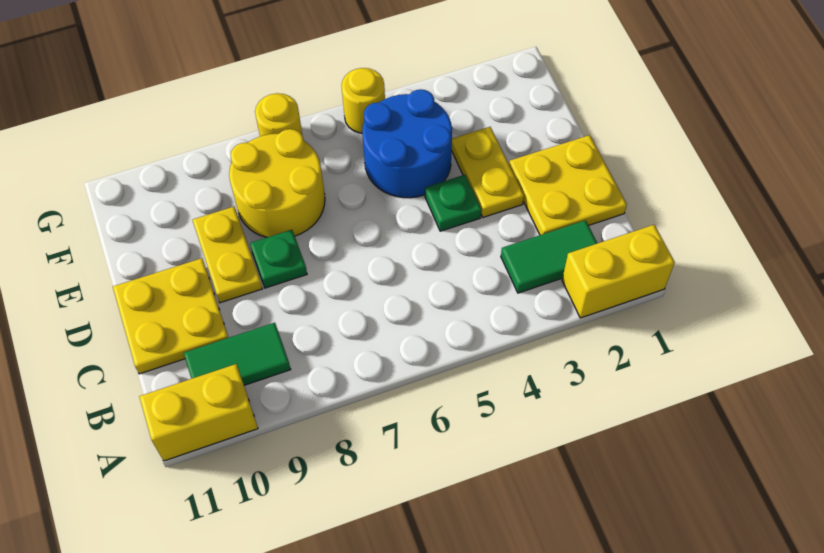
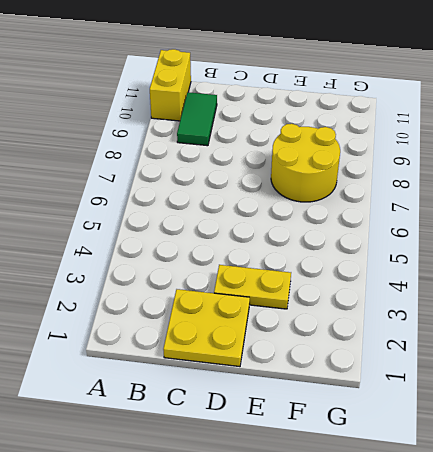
none -> yellow brick A1:A2 level 1
none -> green tile B2:B3 level 1
none -> yellow plate C10:D11 level 1

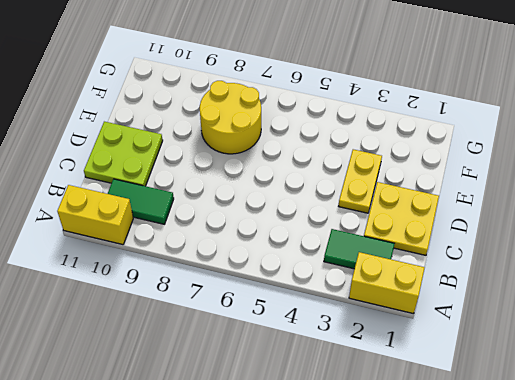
lime plate C10:D11 level 1 -> yellow plate C10:D11 level 1
none -> green plate D4 level 1
none -> green plate D8 level 1
none -> yellow plate D9:E9 level 1

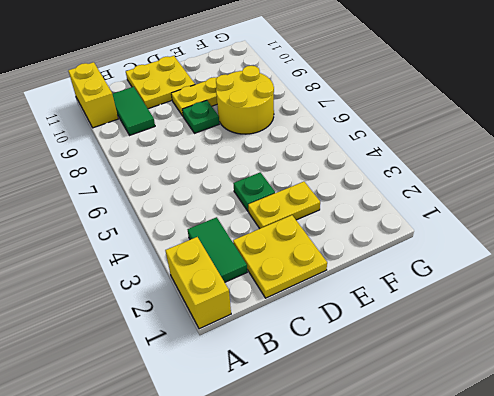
none -> blue round brick E4:F5 level 1
none -> yellow round brick G5 level 1
none -> yellow round brick G7 level 1

